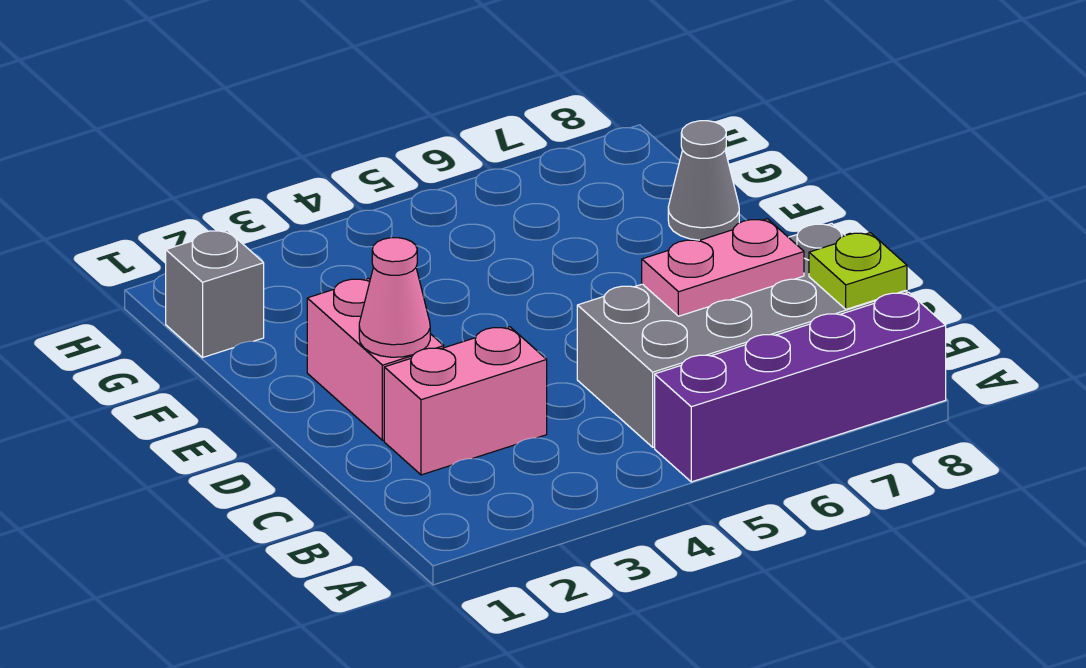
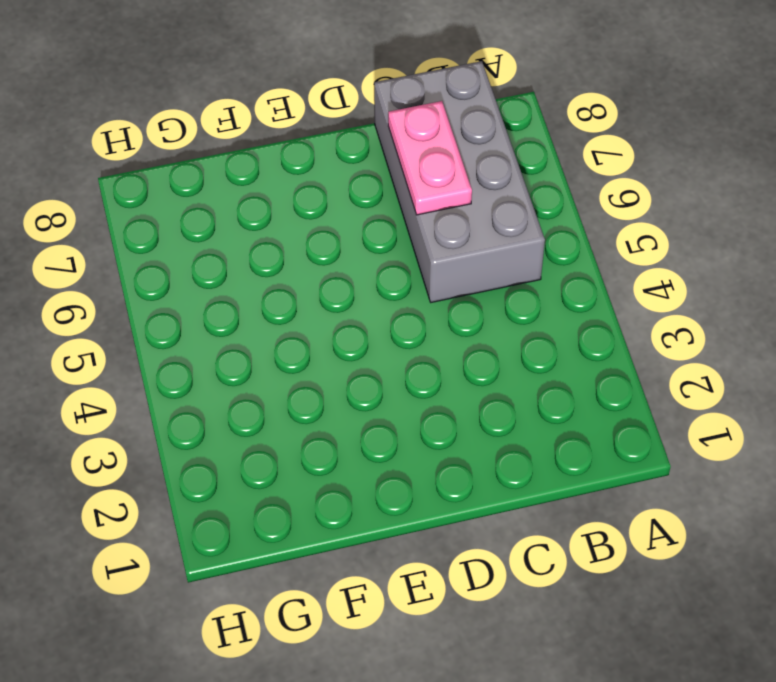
none -> purple brick A5:A8 level 1
none -> pink brick C2:C3 level 1

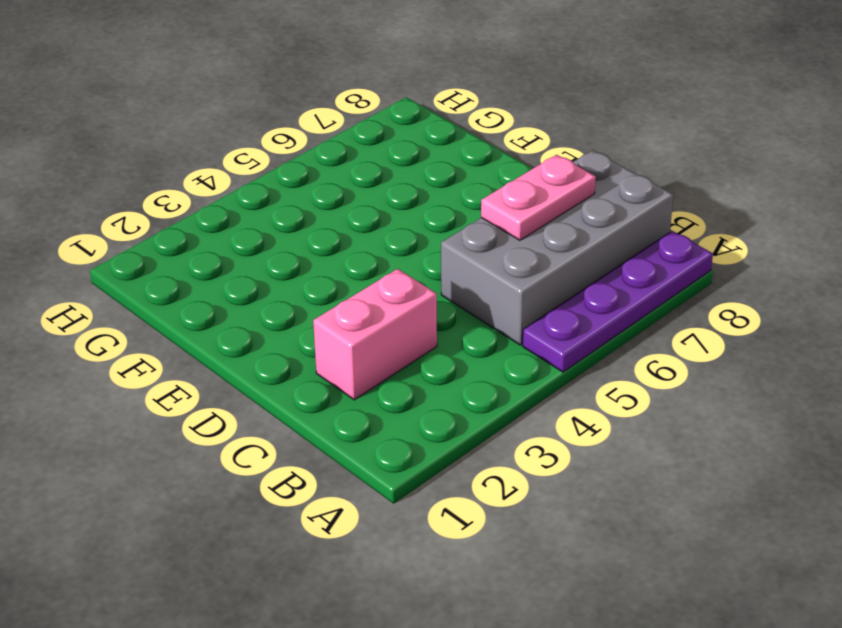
purple plate A5:A8 level 1 -> purple brick A5:A8 level 1
none -> pink brick D2:E2 level 1
none -> grey cone F8 level 1

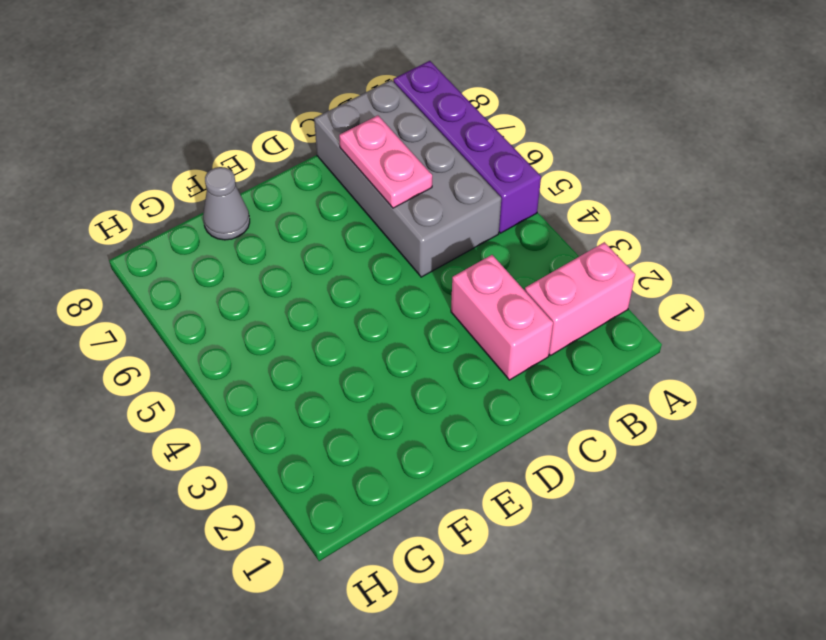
pink brick A2:B2 level 1 -> pink brick D2:E2 level 1
none -> grey brick G1 level 1
none -> lime plate B8 level 2

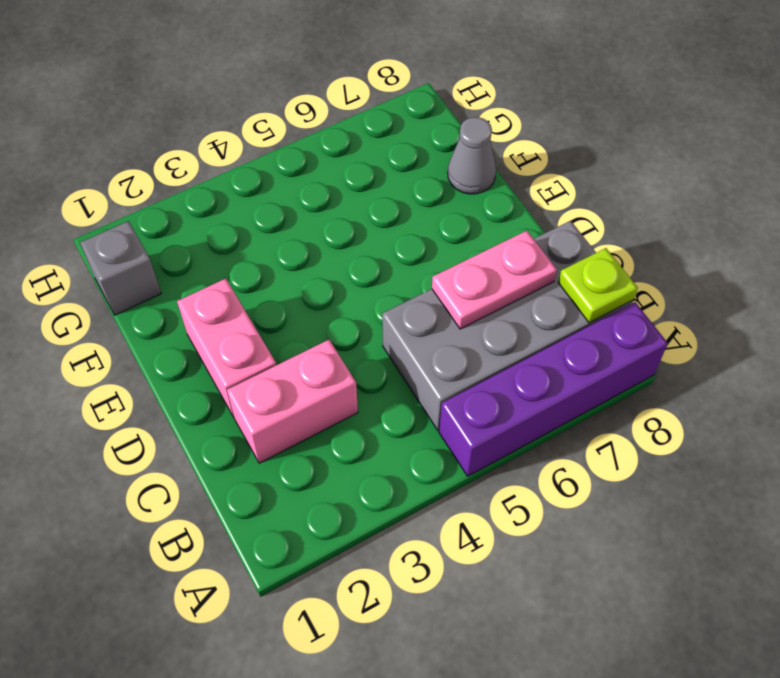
none -> pink cone D2 level 2

